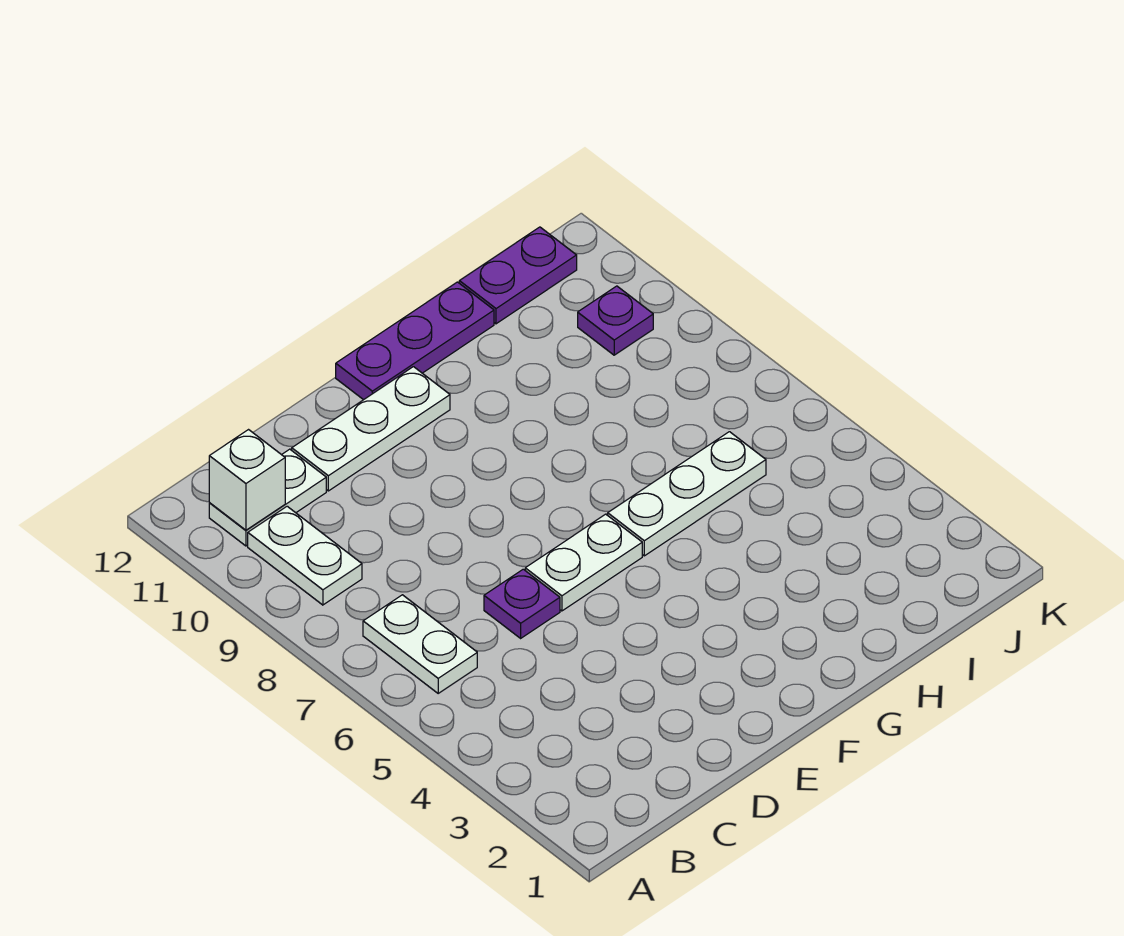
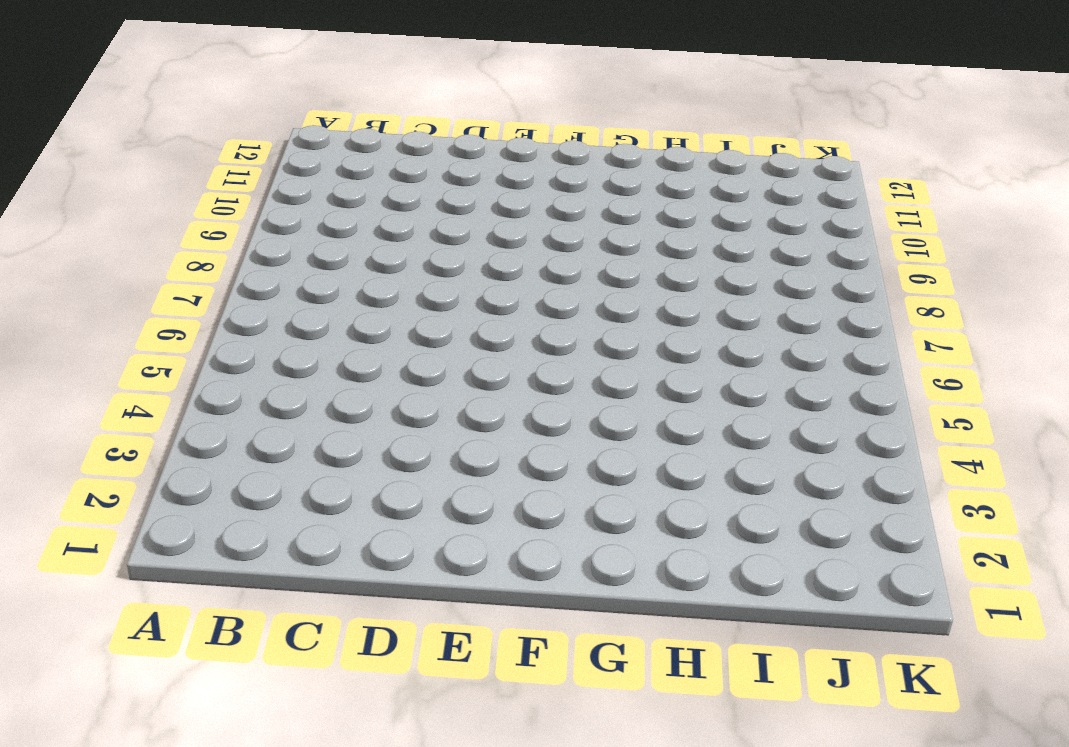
none -> white plate B6:B7 level 1
none -> white plate B9:B10 level 1

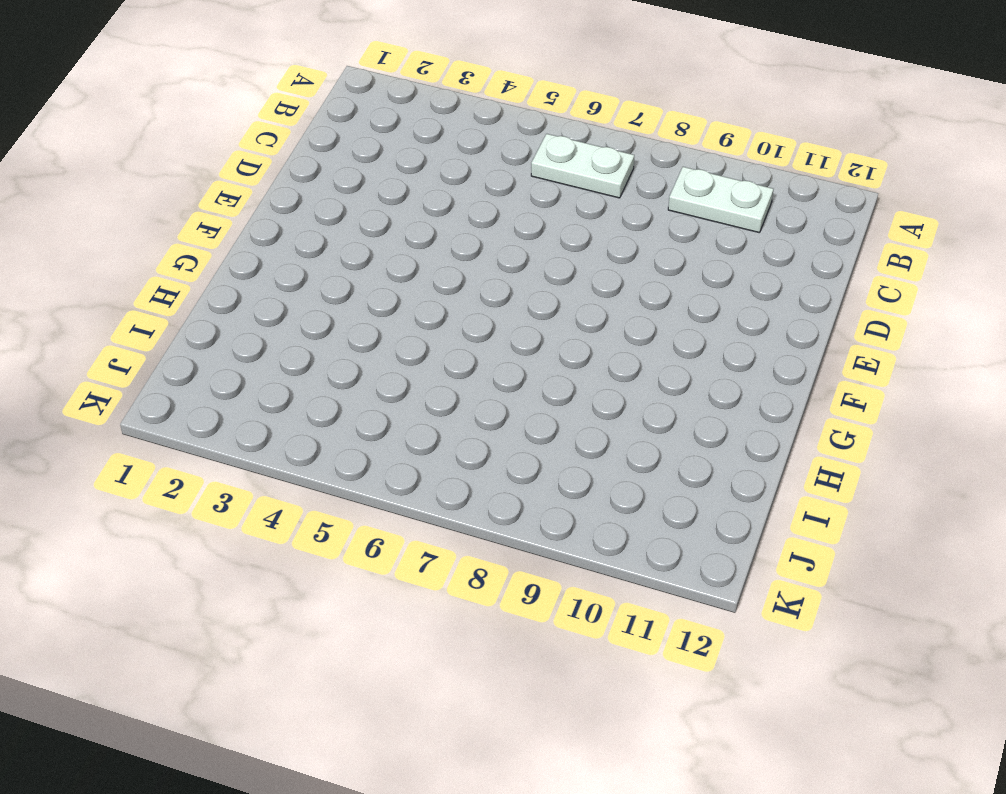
none -> white plate B11:C11 level 1
none -> purple plate D6 level 1

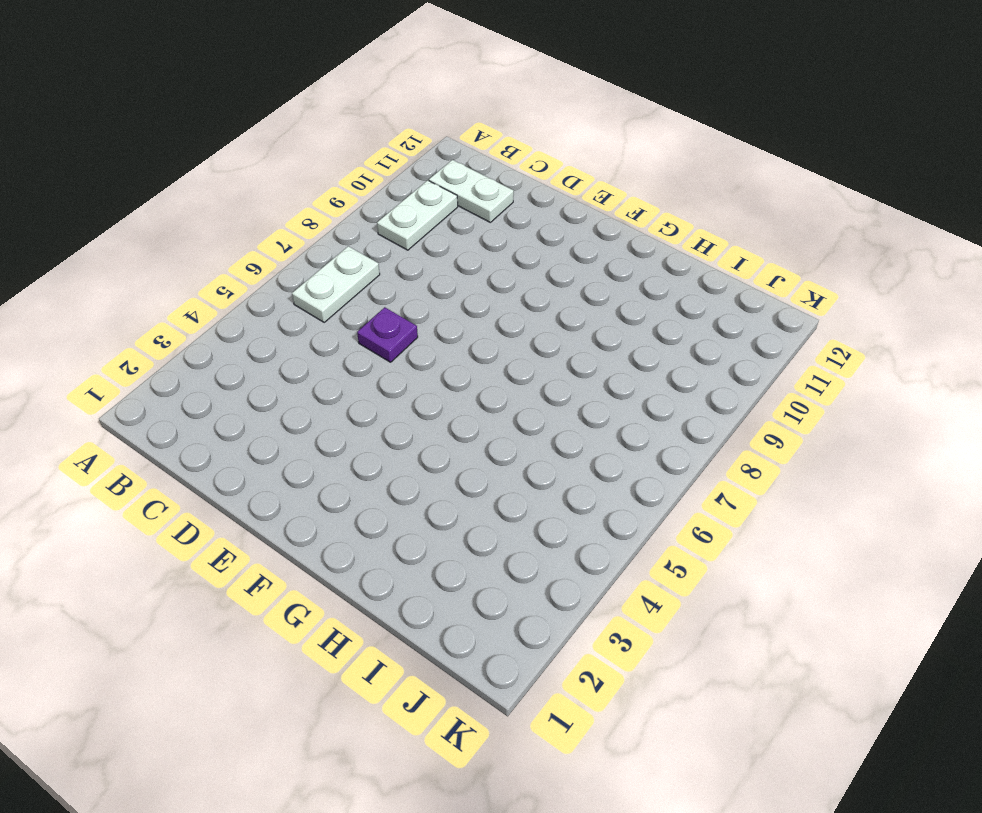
none -> white plate D11:F11 level 1
none -> white plate E6:F6 level 1

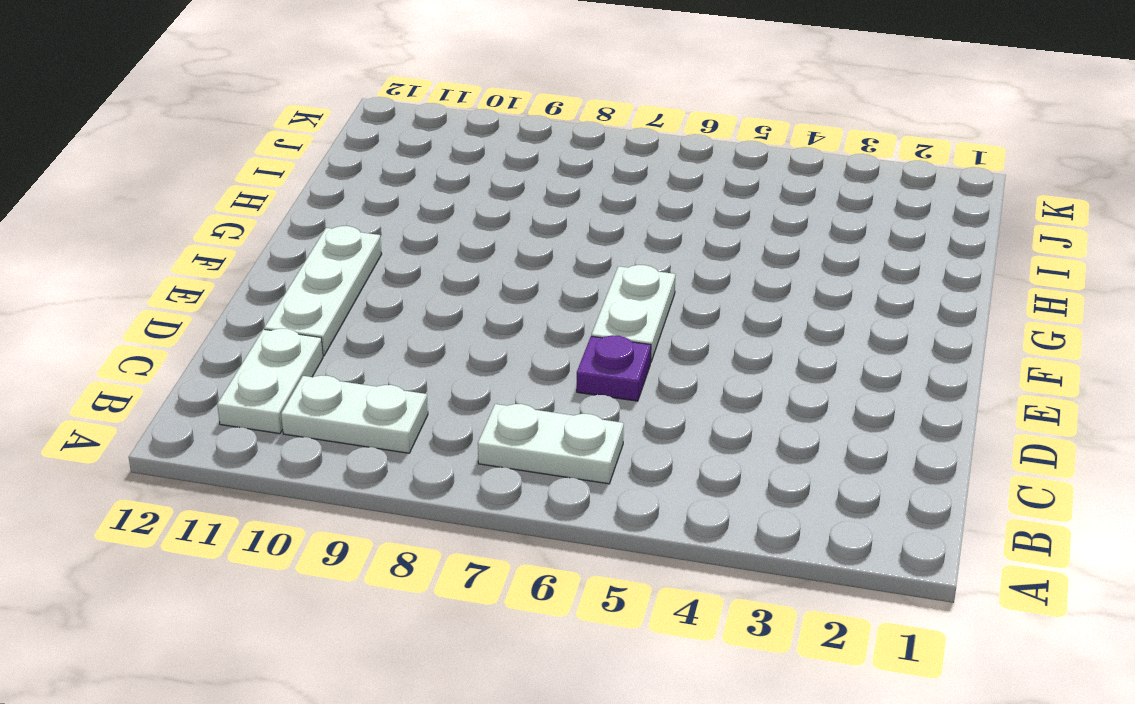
none -> purple plate F12:H12 level 1
none -> white plate G6:I6 level 1

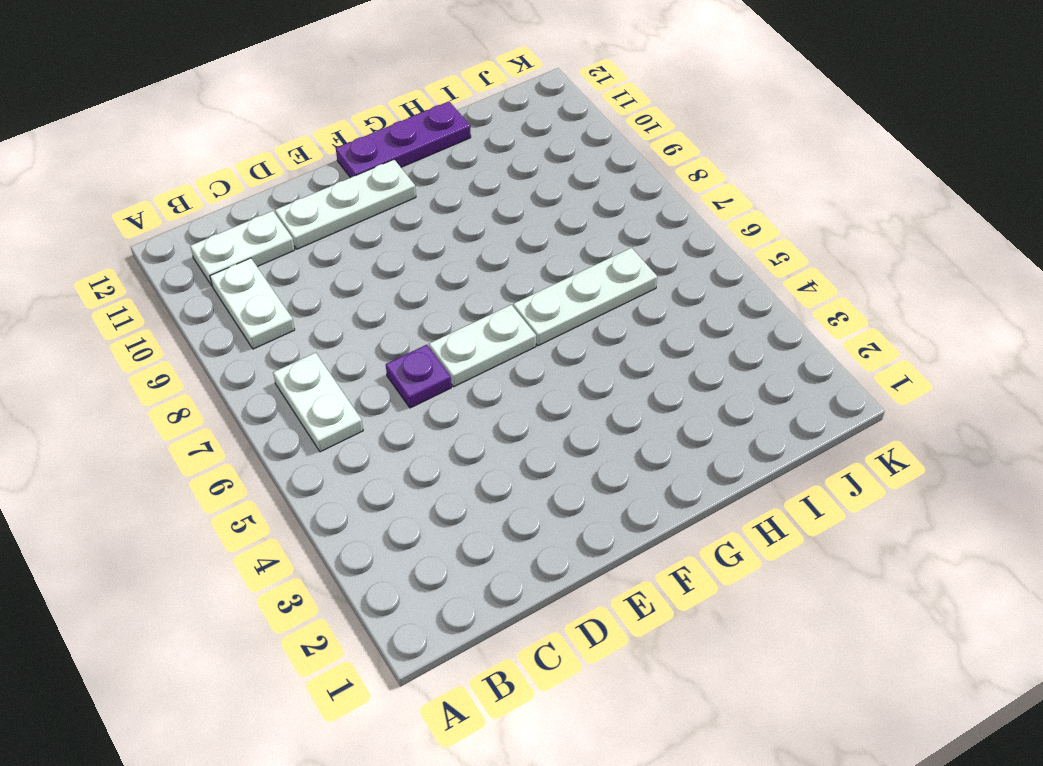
none -> purple plate I12:J12 level 1
none -> purple plate J10 level 1

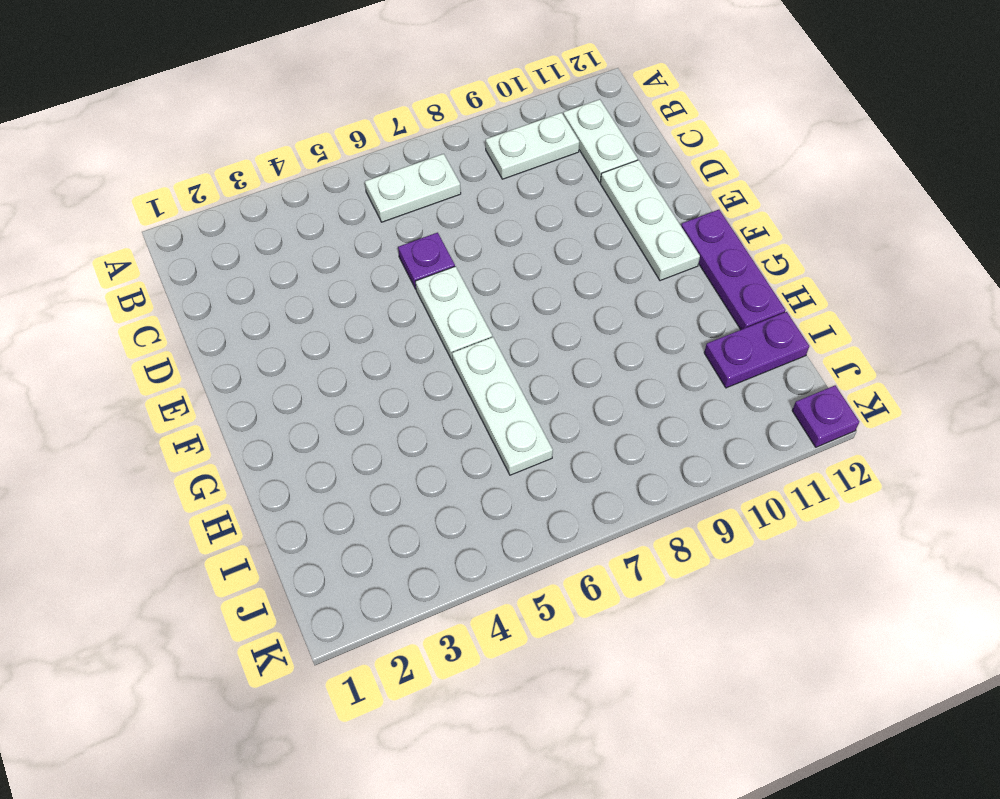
purple plate I11:I12 level 1 -> purple plate I12:J12 level 1
purple plate K12 level 1 -> purple plate J10 level 1
none -> white brick B11 level 2

